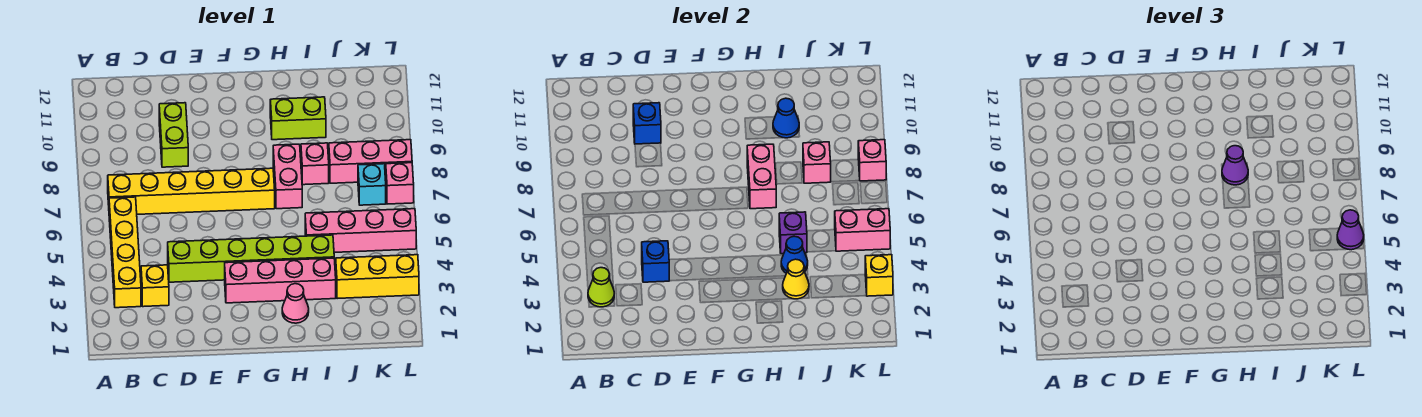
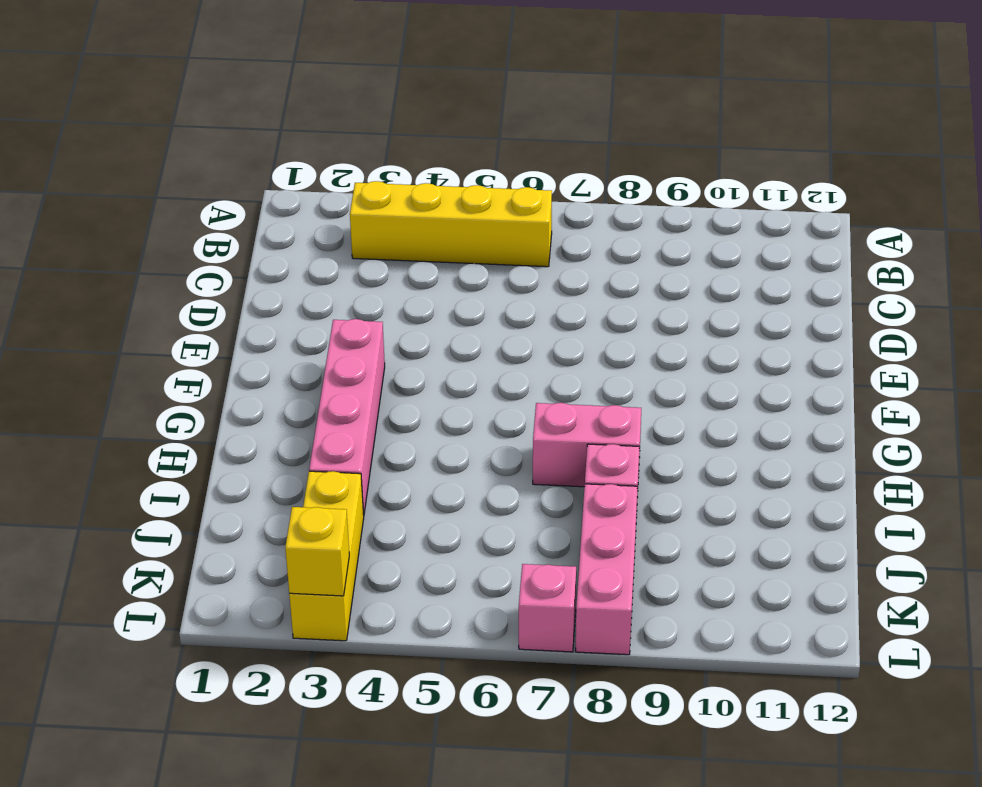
none -> yellow brick B7:G7 level 1
none -> yellow brick C3 level 1
none -> lime brick D4:I4 level 1

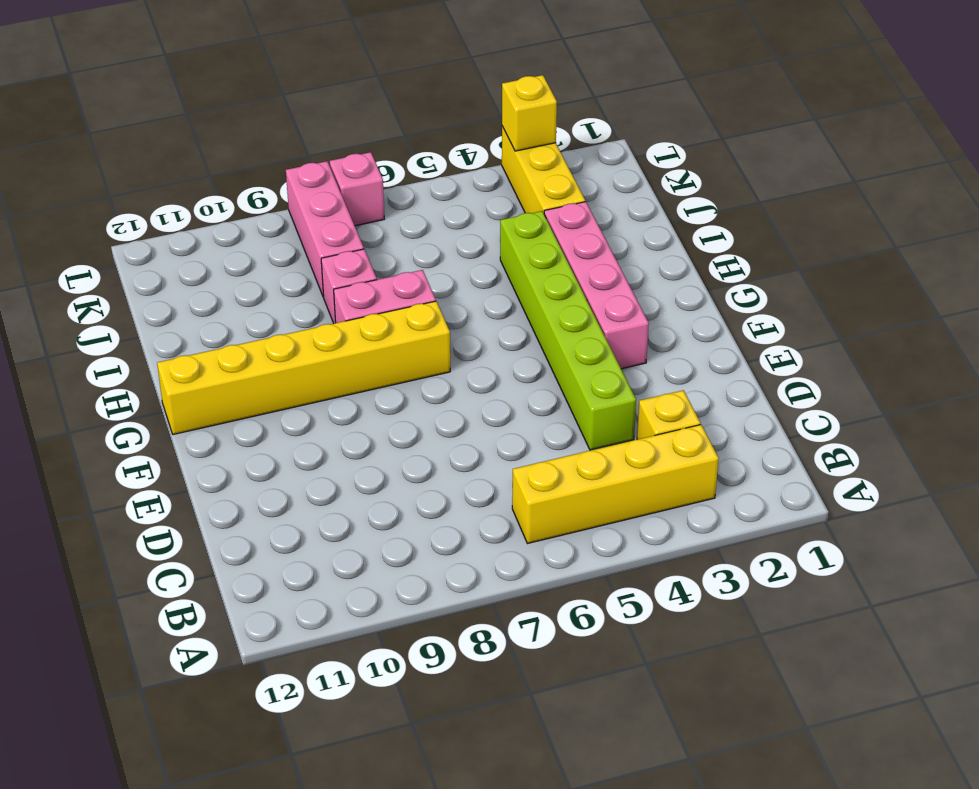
yellow brick G7:G12 level 1 -> yellow brick B7:G7 level 1
none -> lime brick D9:D10 level 1
none -> pink cone H2 level 1
none -> lime brick H10:I10 level 1

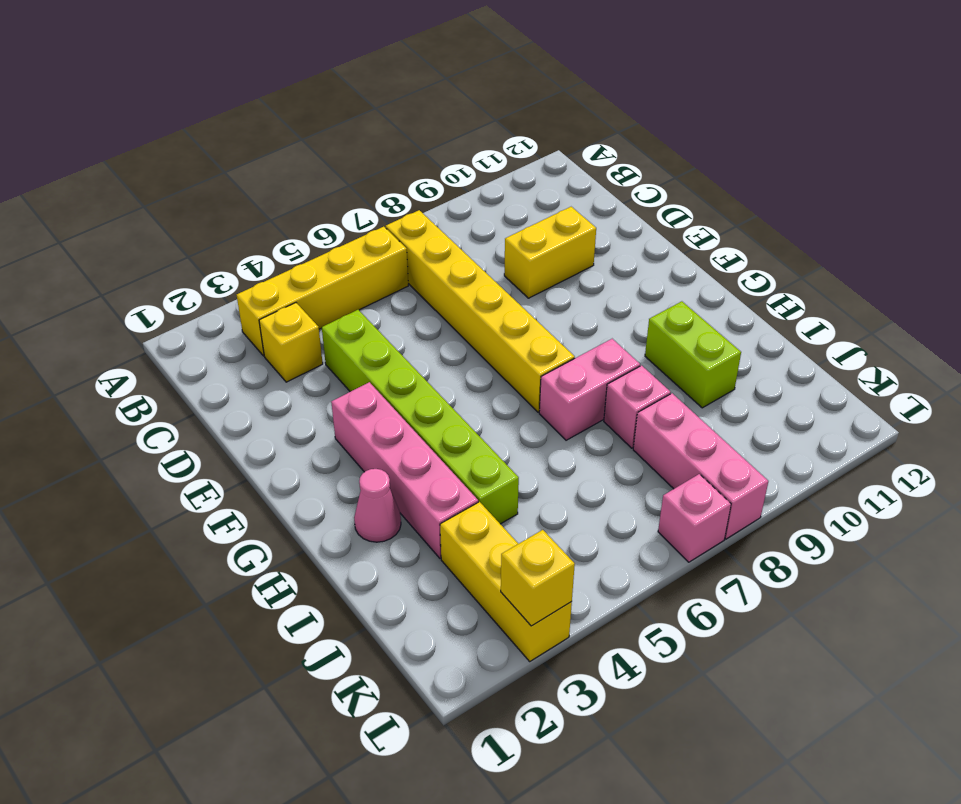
yellow brick D9:D10 level 1 -> lime brick D9:D10 level 1
none -> pink brick I5:L5 level 1
none -> cyan brick K7 level 1
none -> lime cone B3 level 2

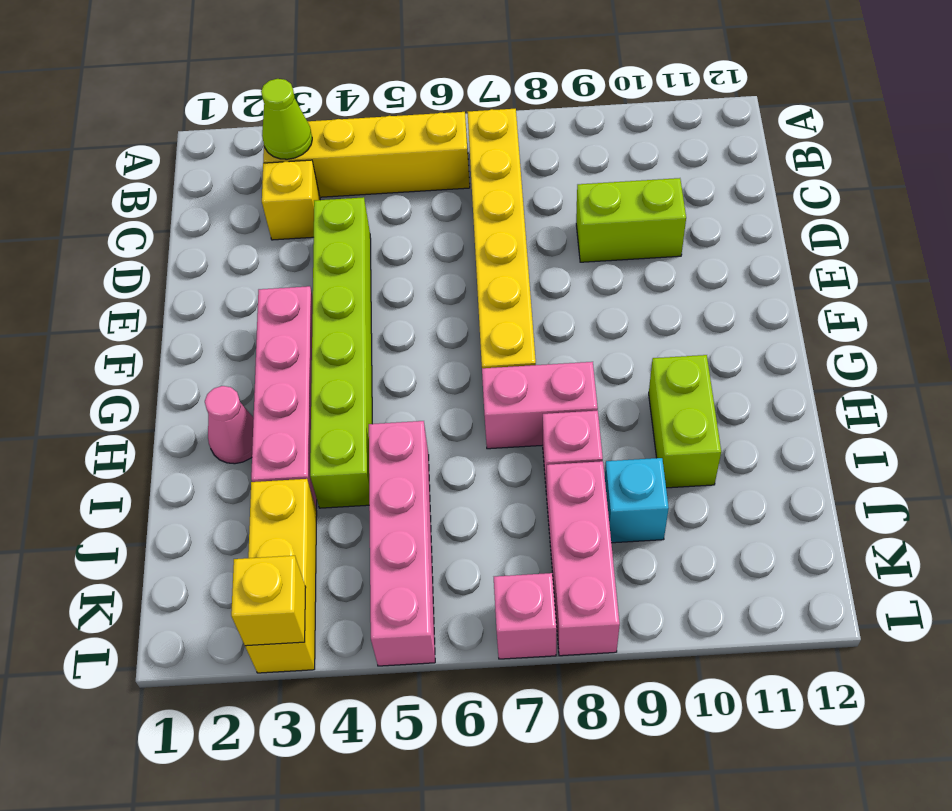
cyan brick J9 level 1 -> cyan brick K7 level 1
none -> blue brick D4 level 2
none -> blue brick D10 level 2
none -> pink brick H7:H8 level 2

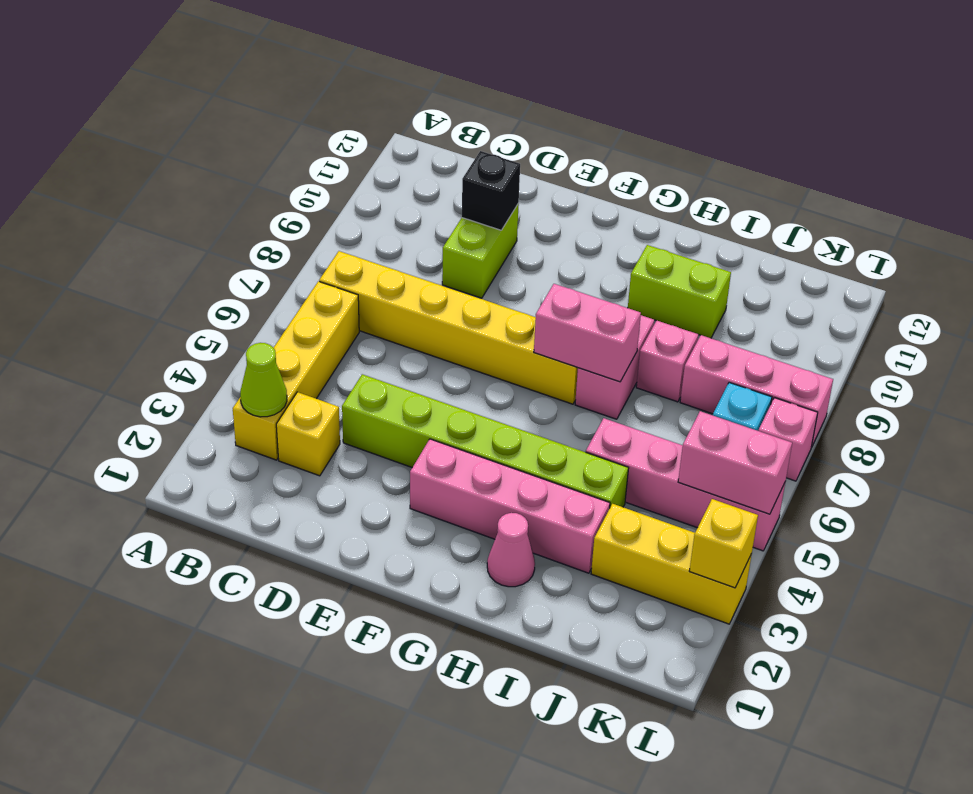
black brick D10 level 2 -> blue brick D10 level 2
pink brick G7:H7 level 2 -> pink brick H7:H8 level 2
none -> blue brick D4 level 2
none -> yellow cone I3 level 2
none -> blue cone I4 level 2

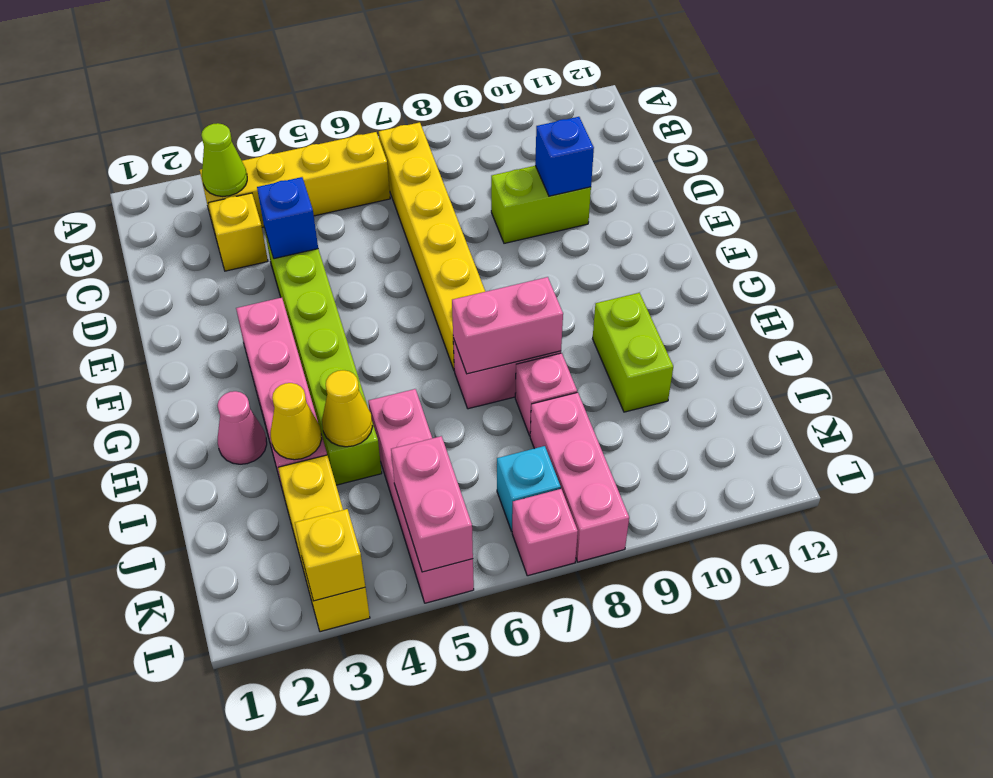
yellow cone I4 level 2 -> blue cone I4 level 2
none -> purple brick I5 level 2
none -> blue cone I10 level 2
none -> pink brick J8 level 2

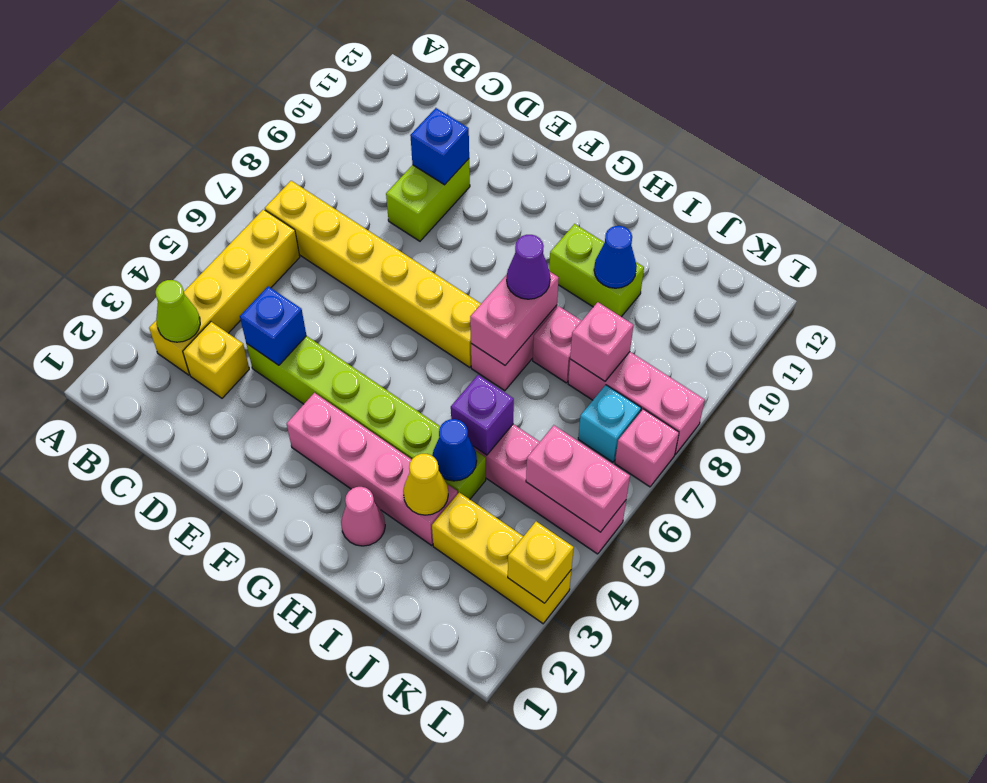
none -> pink brick L8 level 2
none -> purple cone L5 level 3

